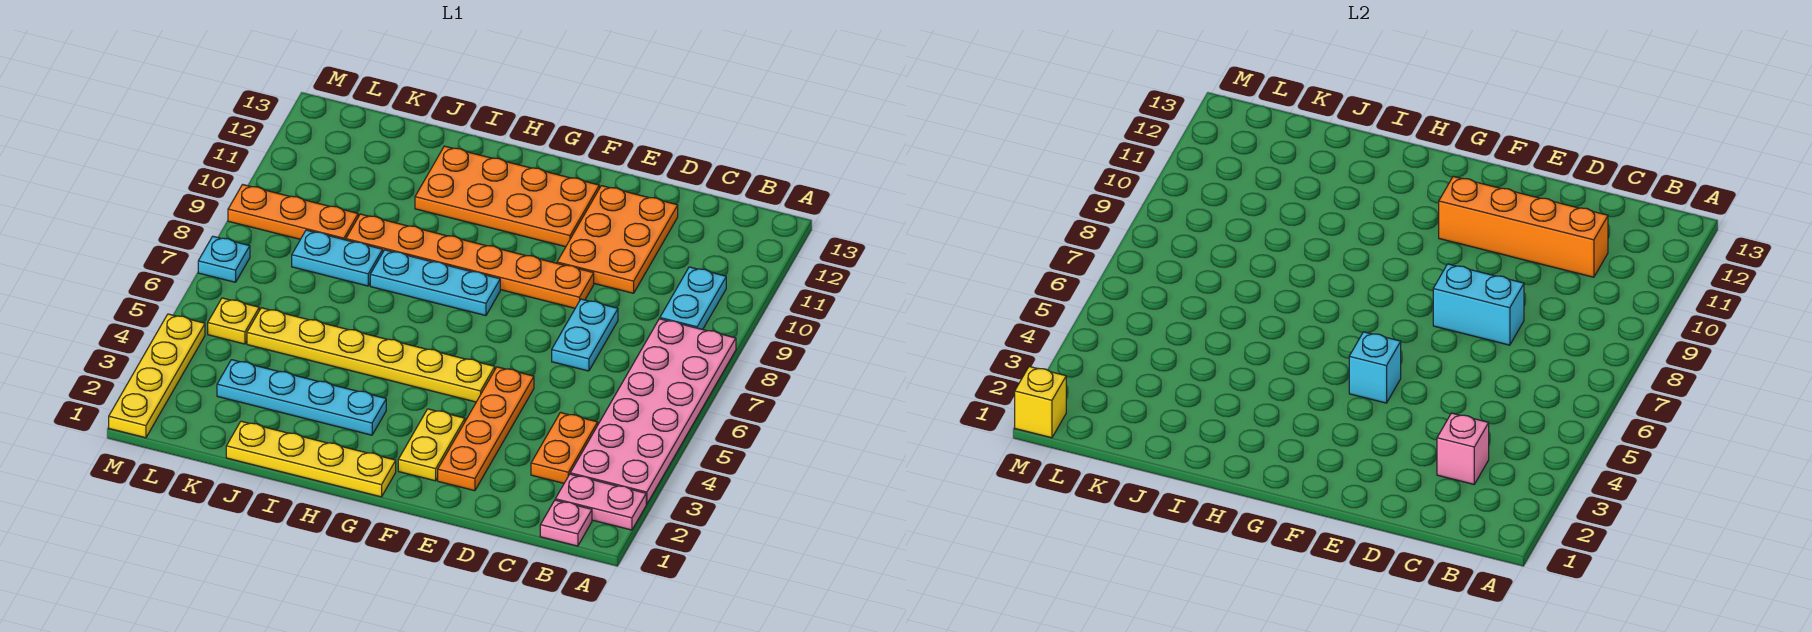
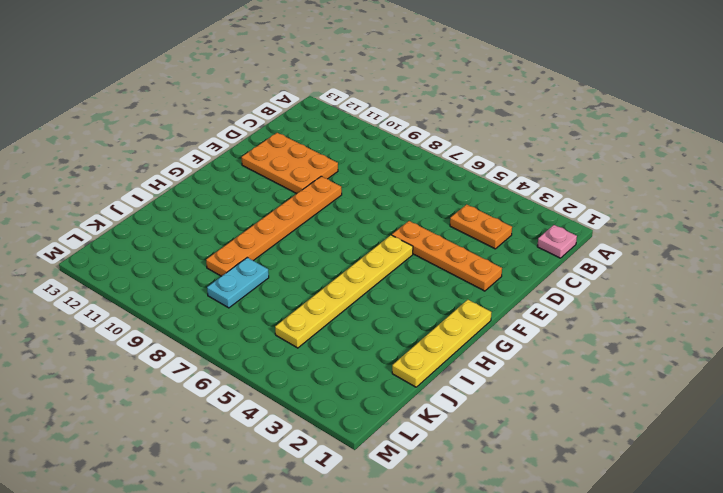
none -> pink plate A2:B2 level 1
none -> pink plate A3:B8 level 1
none -> cyan plate B9:B10 level 1

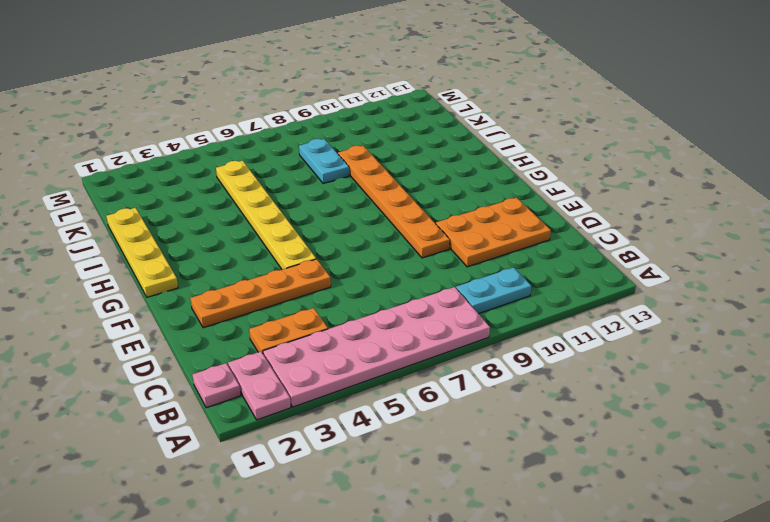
none -> cyan plate D7:D8 level 1
none -> yellow plate F2:F3 level 1
none -> orange plate F11:I12 level 1

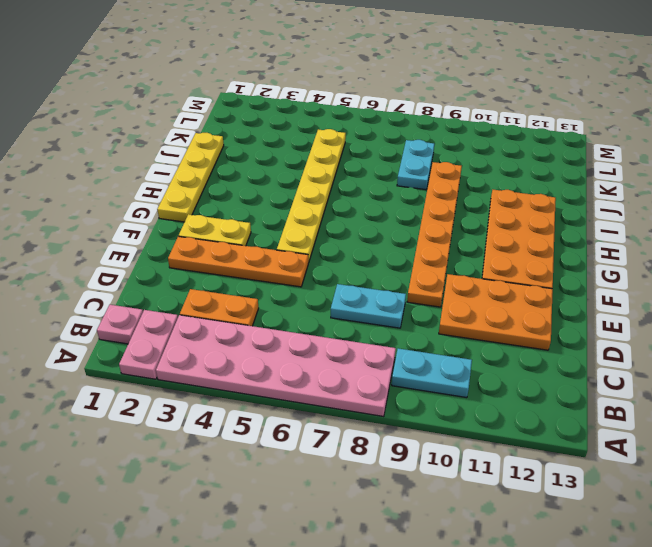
none -> cyan plate G8:I8 level 1
none -> cyan plate H3:K3 level 1
none -> orange plate K9:M9 level 1

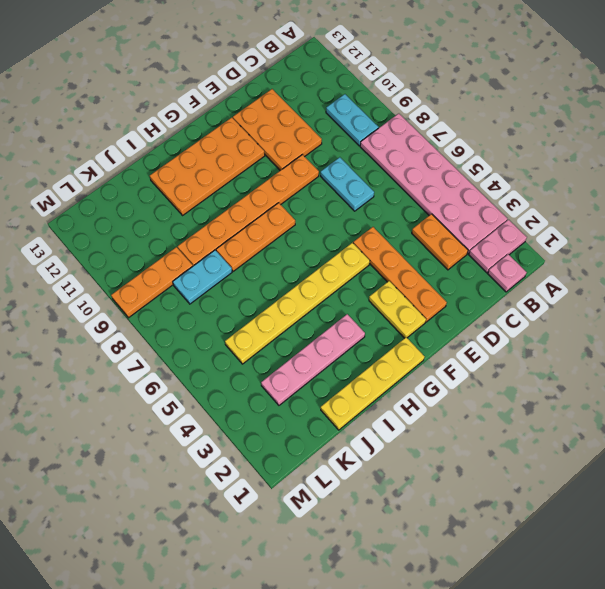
orange plate G8:I8 level 1 -> cyan plate G8:I8 level 1
pink plate H3:K3 level 1 -> cyan plate H3:K3 level 1
none -> yellow plate L5 level 1
none -> yellow plate M1:M4 level 1
none -> cyan plate M7 level 1

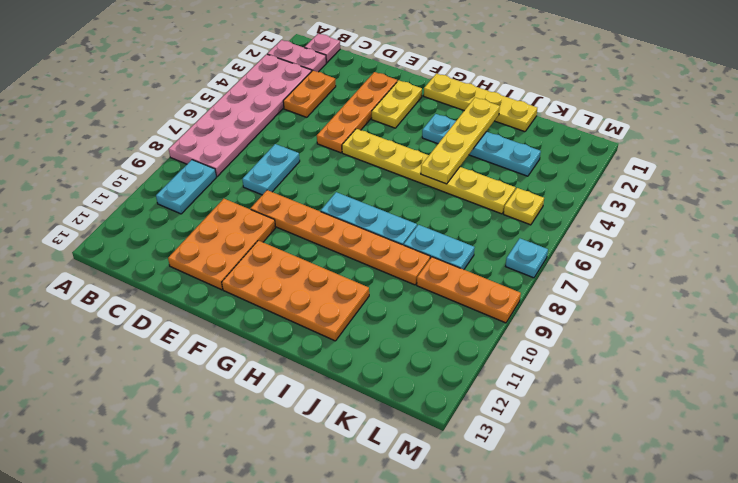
yellow plate I2:I5 level 2 -> yellow plate M1:M4 level 1
none -> pink brick C3 level 2
none -> orange brick C11:F11 level 2
none -> cyan brick D8:E8 level 2

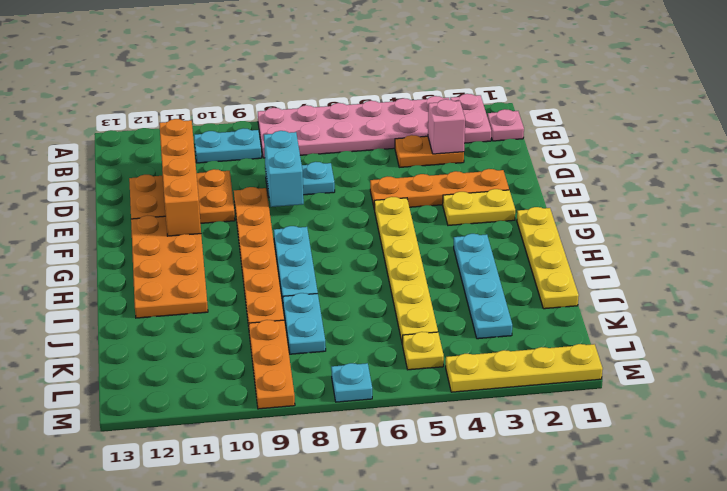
none -> cyan brick F5 level 2
none -> yellow brick M1 level 2

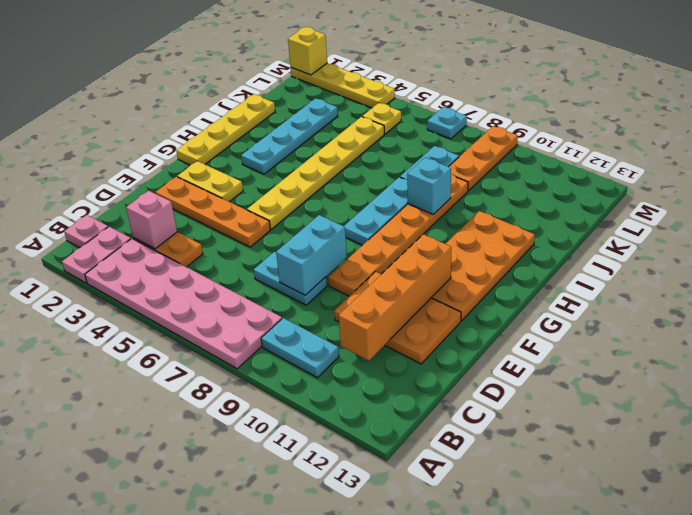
cyan brick I9 level 2 -> cyan brick F5 level 2

